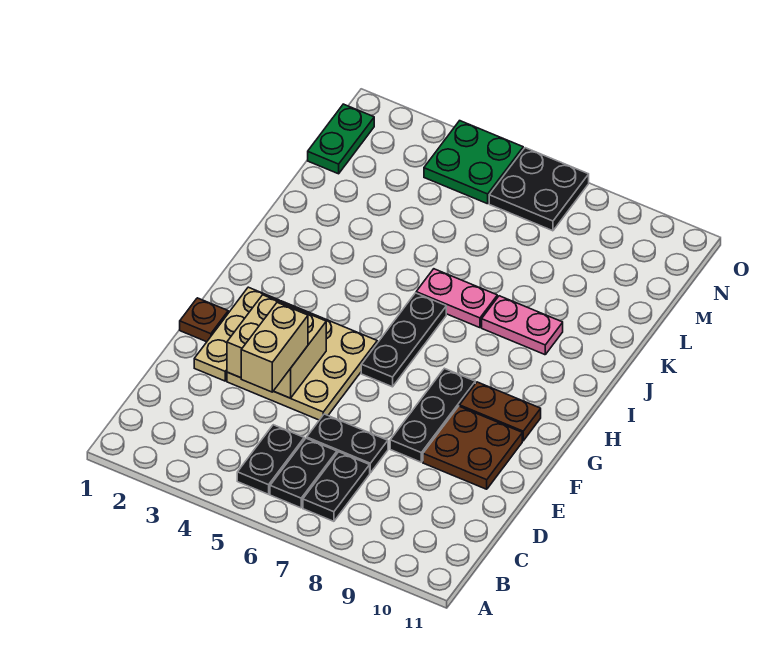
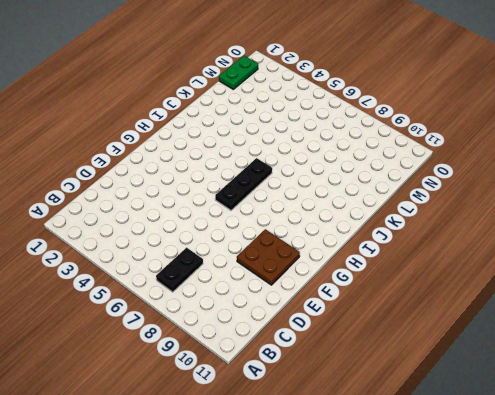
none -> black plate B5:C5 level 1
none -> black plate B6:C6 level 1
none -> black plate D6:D7 level 1

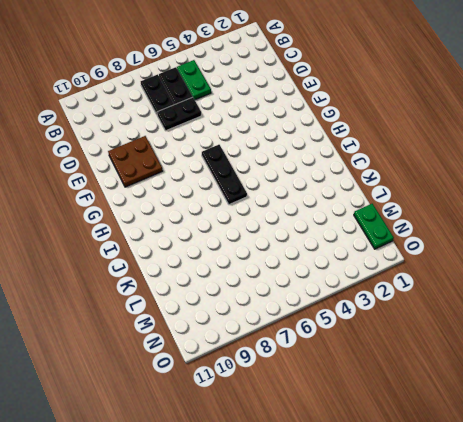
green plate B5:C5 level 1 -> black plate B5:C5 level 1
none -> tan plate E2:G2 level 1
none -> tan plate E3:G5 level 1
none -> black plate E8:G8 level 1

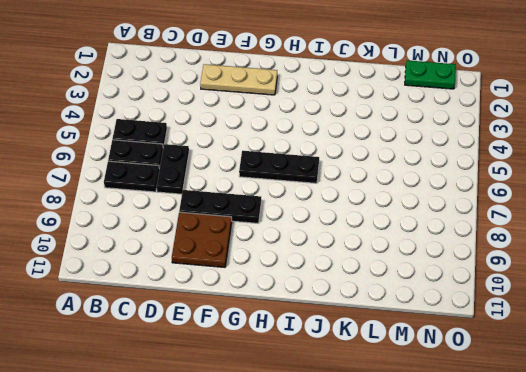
none -> tan plate E3:G5 level 1
none -> brown plate F1 level 1
none -> brown plate G9:G10 level 1

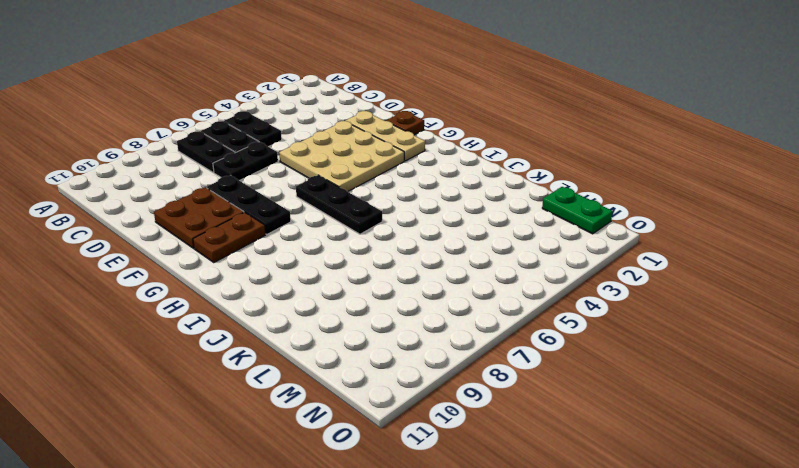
none -> pink plate J6:J7 level 1
none -> pink plate J8:J9 level 1
none -> green plate N4:O5 level 1

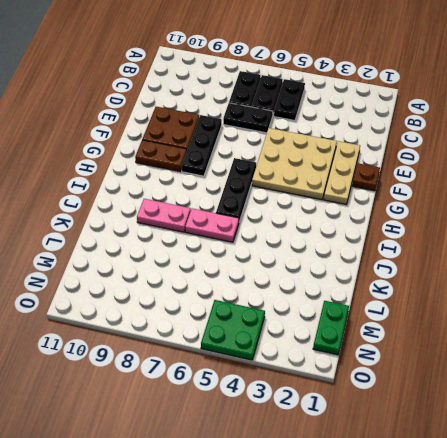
none -> black plate N6:O7 level 1
none -> tan brick E3:F4 level 2
none -> tan brick D4:E4 level 3

